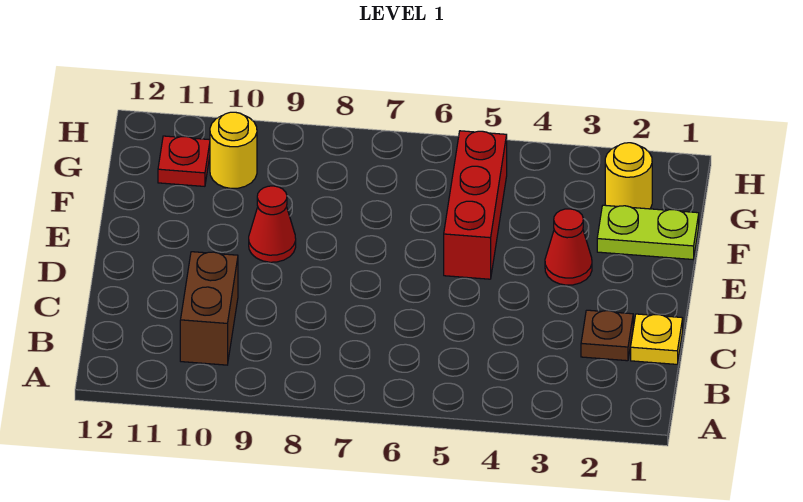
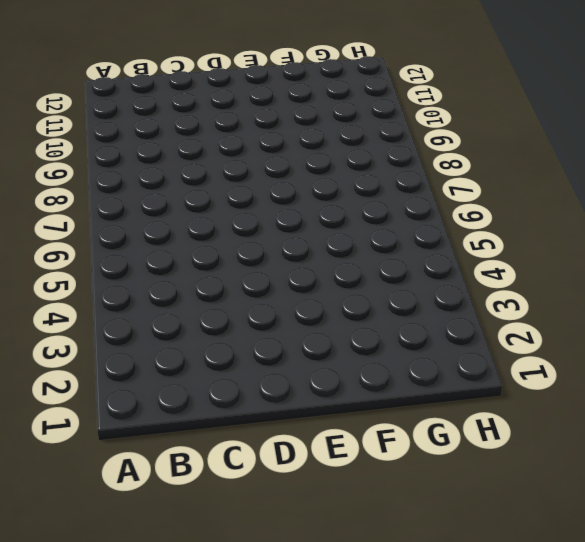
none -> brown brick B10:C10 level 1
none -> yellow plate C1 level 1

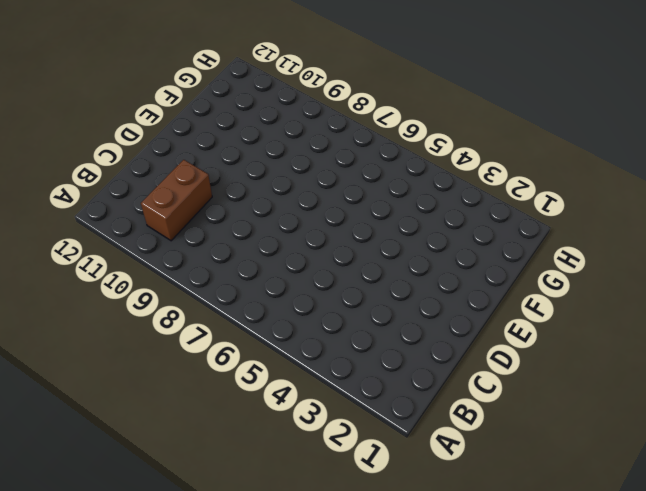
none -> yellow plate C1 level 1
none -> brown plate C2 level 1

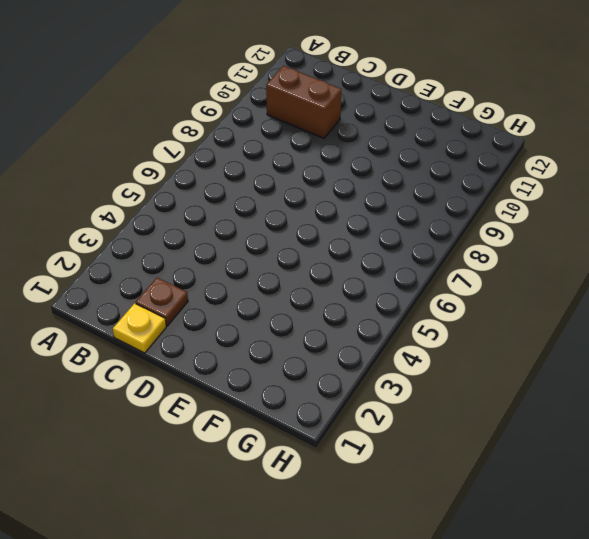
none -> red cone E3 level 1
none -> red brick E5:G5 level 1

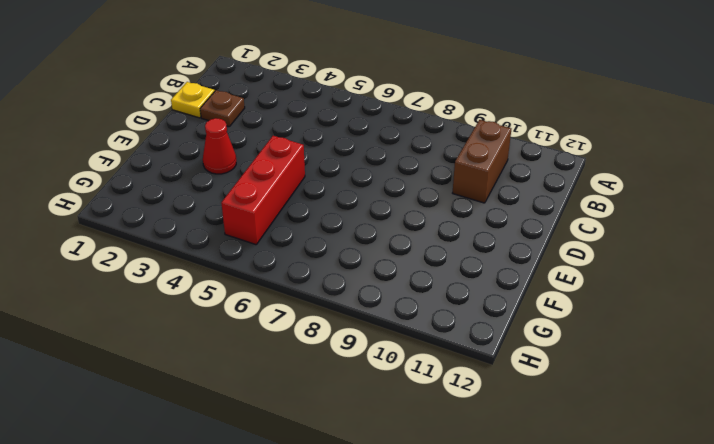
none -> red cone E9 level 1
none -> lime plate F1:F2 level 1

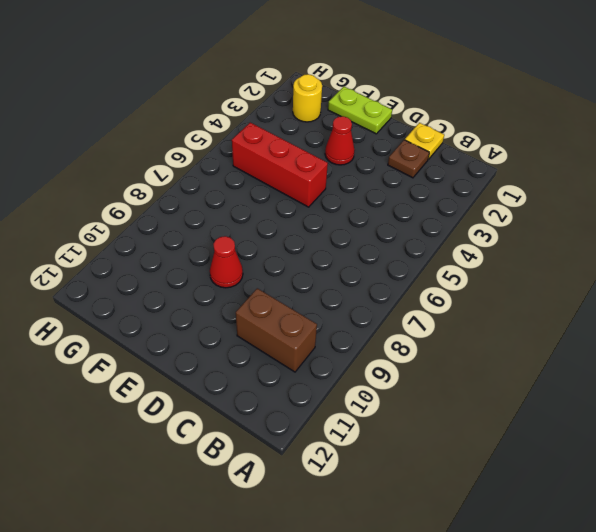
lime plate E1:F1 level 1 -> lime plate F1:F2 level 1
none -> yellow round brick G10 level 1
none -> red plate G11 level 1

